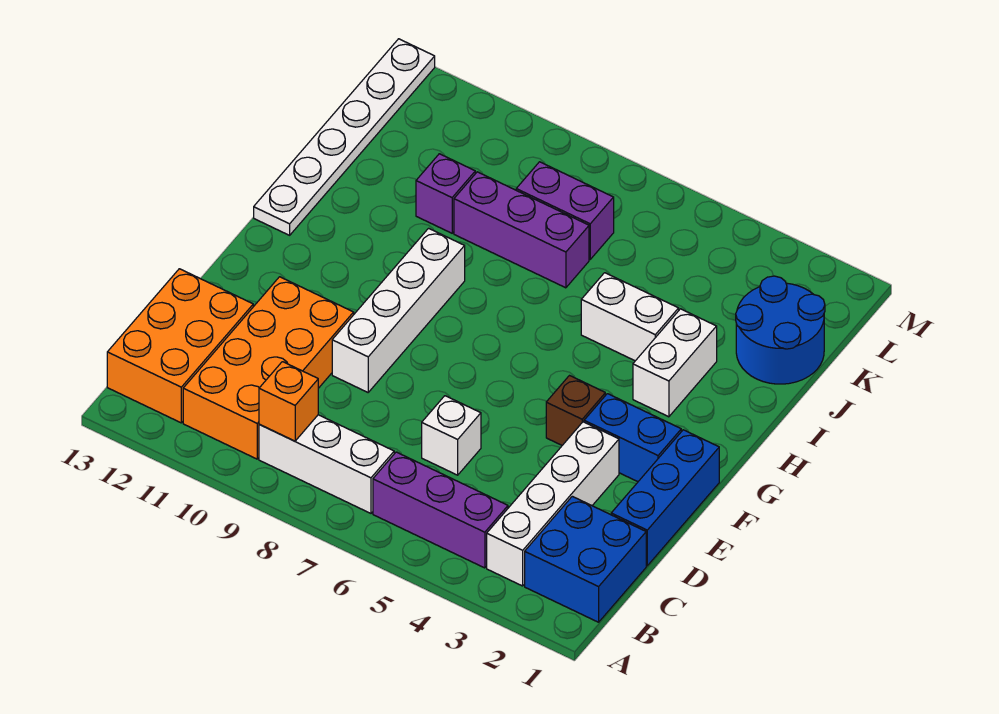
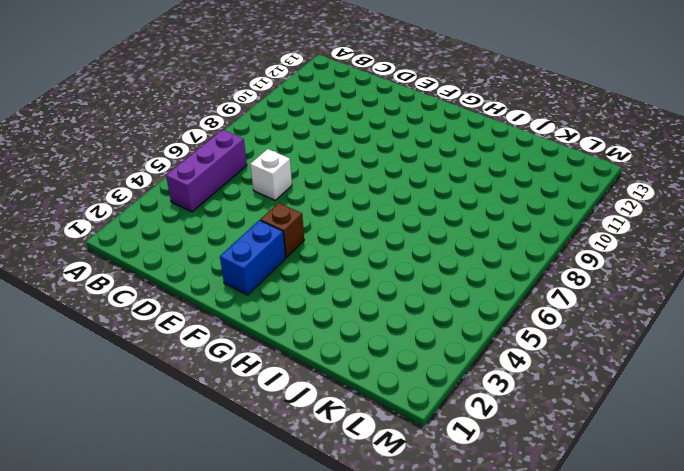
none -> blue brick B1:C2 level 1
none -> white brick B3:E3 level 1
none -> white brick B7:B9 level 1

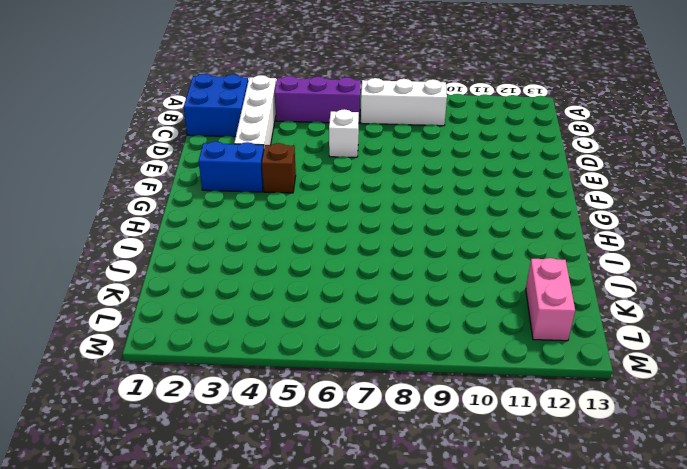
pink brick K12:L12 level 1 -> none
none -> orange brick B10:E11 level 1
none -> orange brick B12:D13 level 1
none -> blue brick D1:F1 level 1

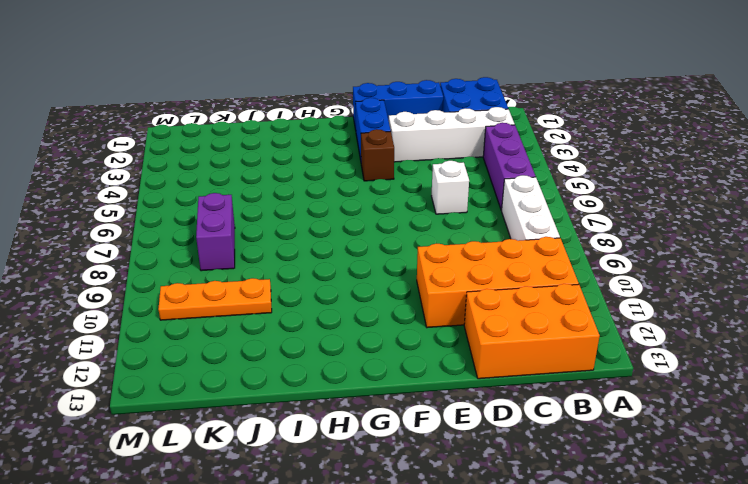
orange plate J10:L10 level 1 -> purple brick J10 level 1
none -> white brick E9:H9 level 1
none -> white brick H3:I3 level 1
none -> white plate H13:M13 level 1

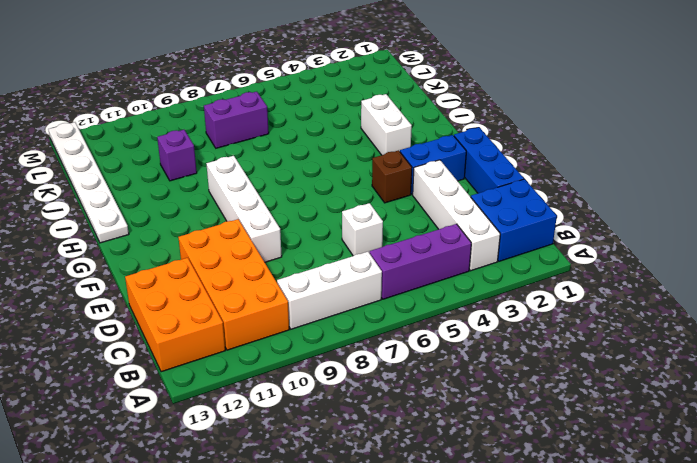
none -> white brick I4:I5 level 1
none -> blue round brick J1:K2 level 1
none -> purple brick J7:J9 level 1

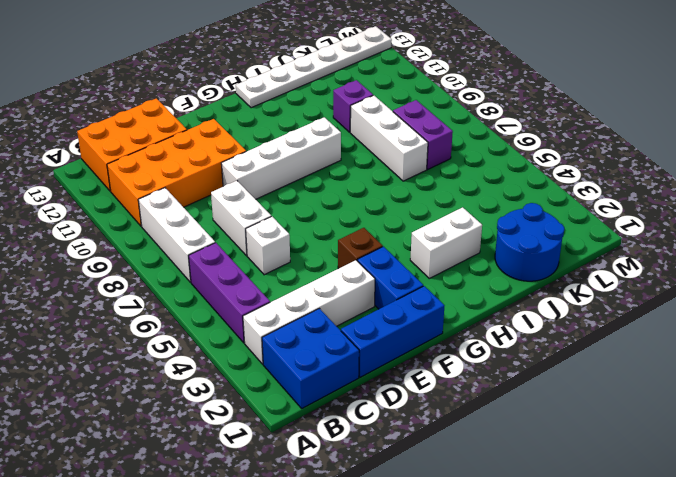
white brick D7:D8 level 1 -> white brick I4:I5 level 1
white brick J7:J9 level 1 -> purple brick J7:J9 level 1
none -> orange brick B9 level 2

